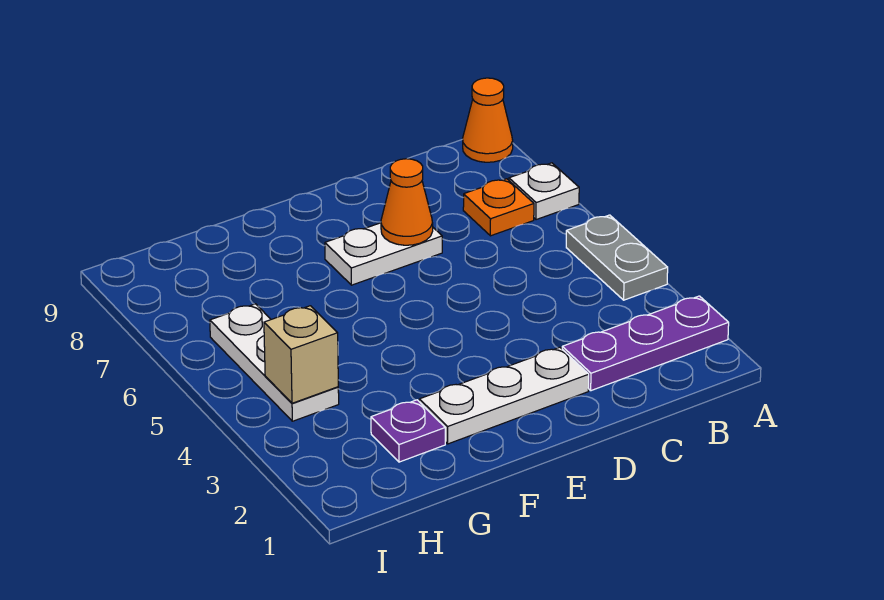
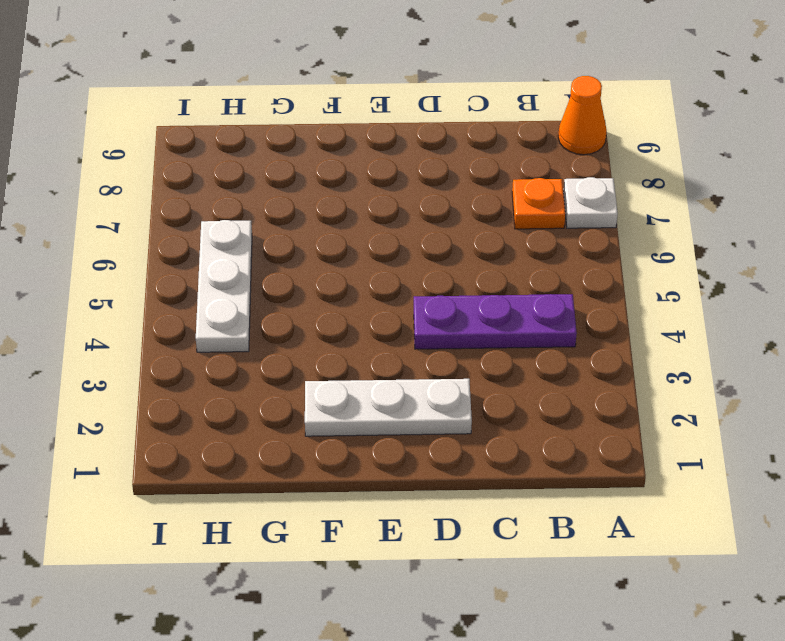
purple plate B4:D4 level 1 -> purple plate A2:C2 level 1
none -> grey plate A4:A5 level 1
none -> white plate D7:E7 level 1

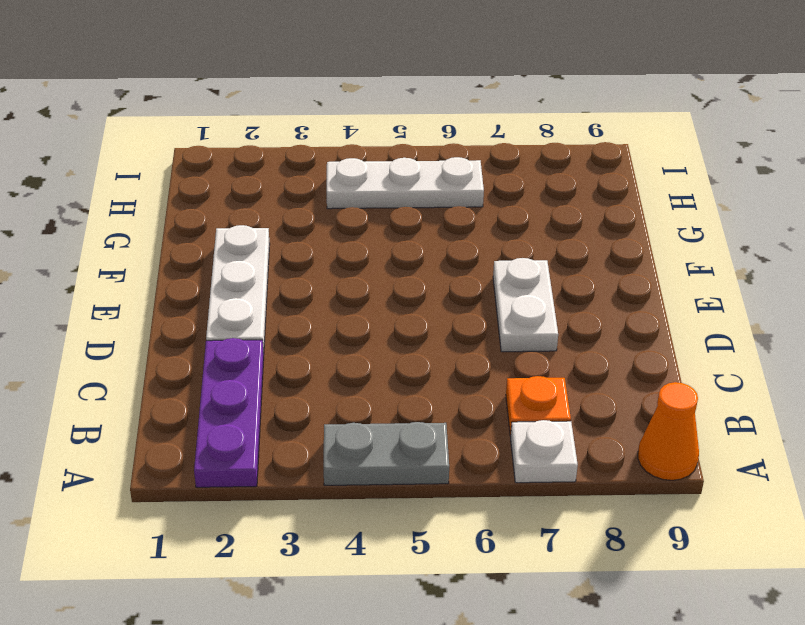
none -> purple plate G2 level 1
none -> orange cone D7 level 2

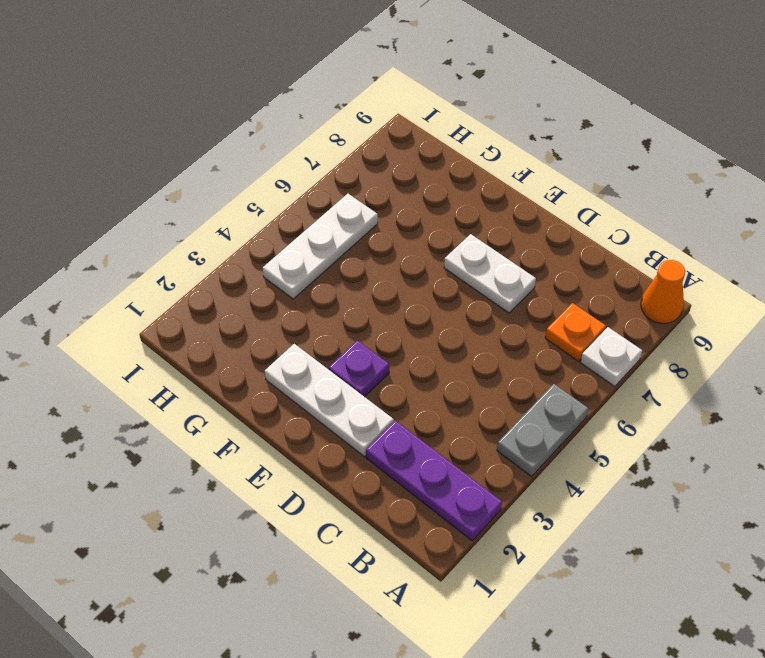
purple plate E3 level 1 -> purple plate G2 level 1
none -> orange cone D7 level 2
none -> tan brick H4 level 2

